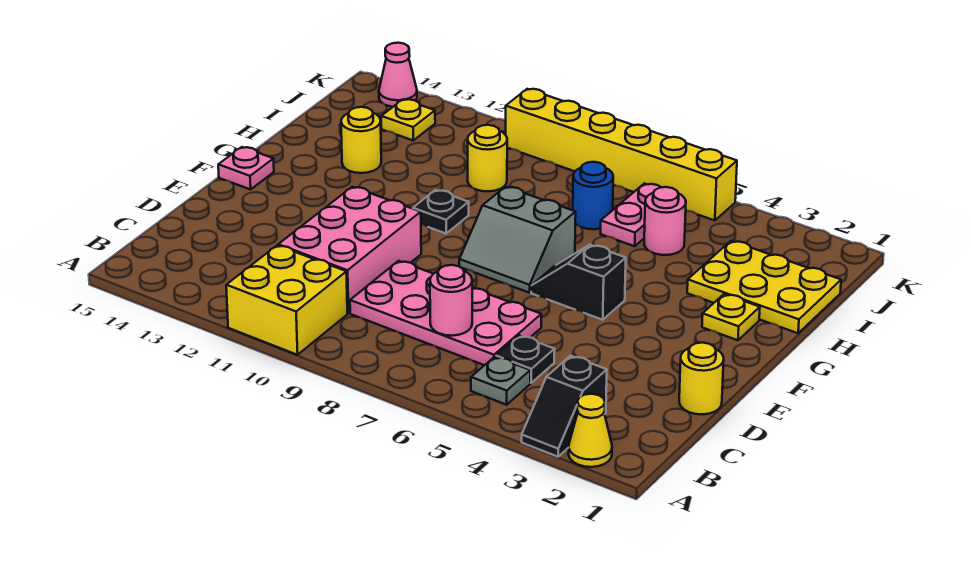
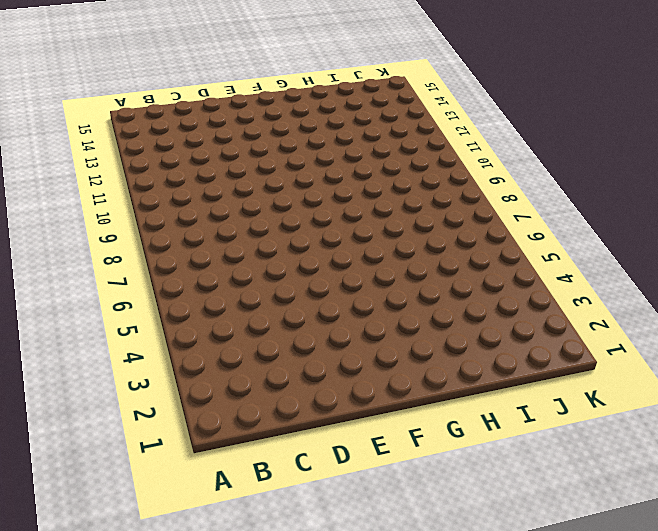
none -> yellow cone A2 level 1
none -> black slope A3:B3 level 1 top B
none -> yellow brick A10:B11 level 1

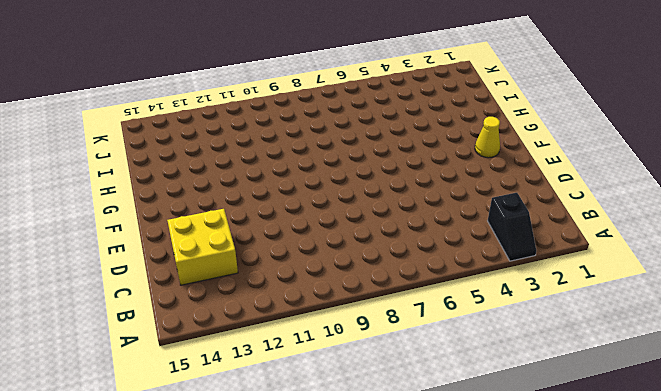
yellow brick C13:D14 level 1 -> yellow brick A10:B11 level 1
yellow cone F2 level 1 -> yellow cone A2 level 1
none -> grey plate B5 level 1
none -> black plate C5 level 1
none -> pink plate C6:D9 level 1

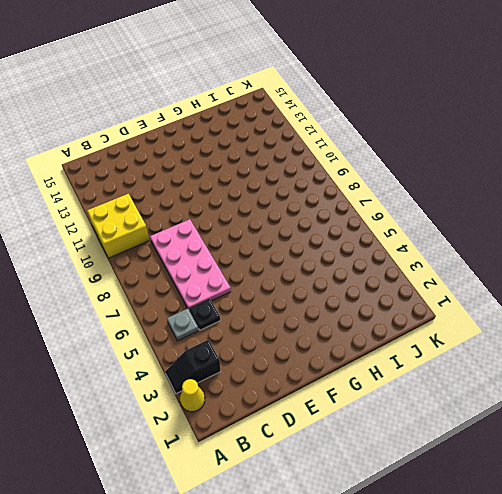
none -> pink brick C10:E11 level 1
none -> yellow round brick D1 level 1
none -> black slope F5:F6 level 1 top 5

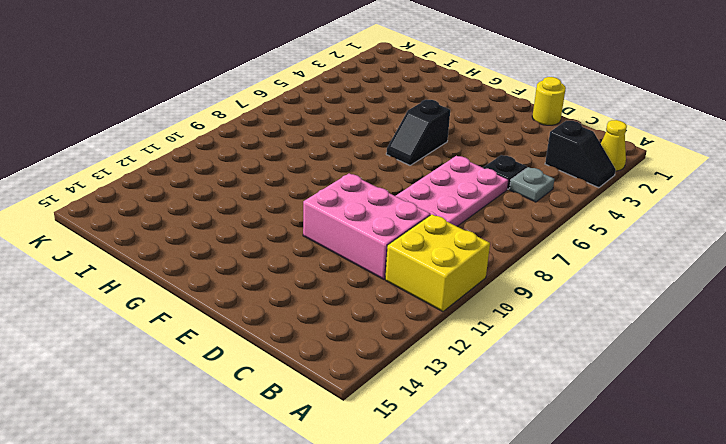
none -> grey slope F7:G8 level 1 top G
none -> pink plate F15 level 1
none -> yellow plate G2 level 1

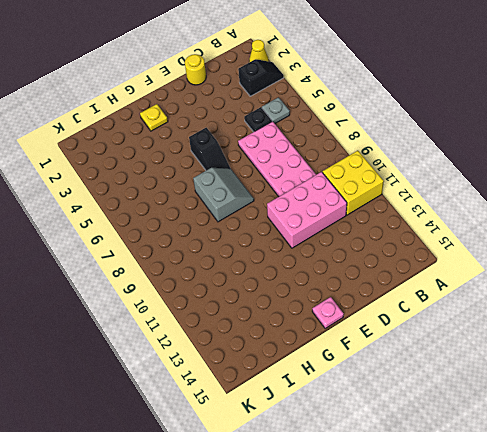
none -> black plate G10 level 1
none -> yellow plate H1:I3 level 1
none -> yellow round brick H13 level 1

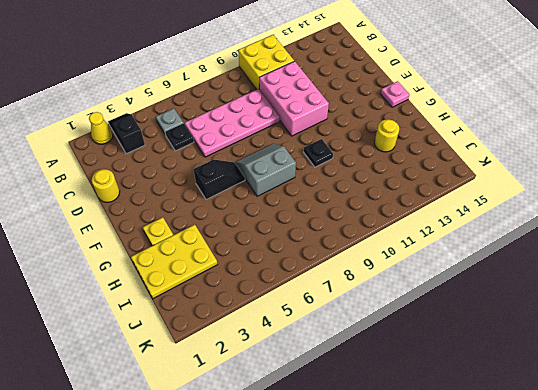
none -> pink round brick I5 level 1
none -> pink plate I6:J6 level 1
none -> blue round brick I7 level 1

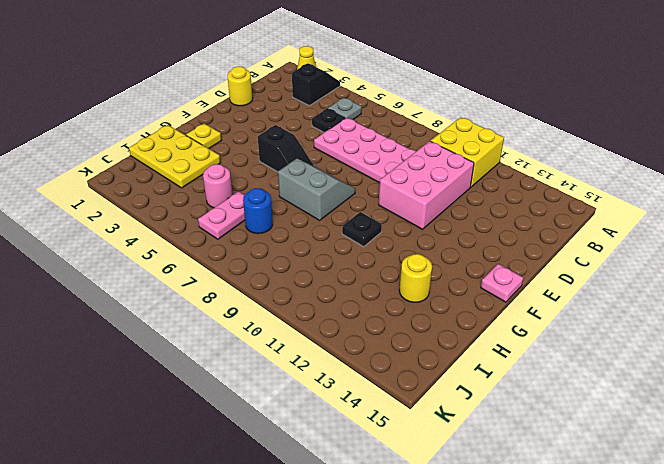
none -> yellow round brick I10 level 1
none -> yellow plate J13 level 1
none -> yellow brick K5:K10 level 1

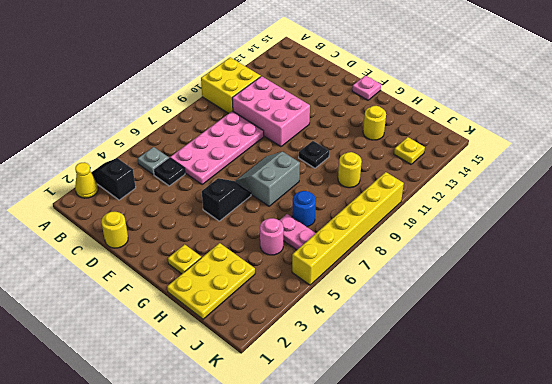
none -> pink cone K14 level 1
none -> pink round brick C7 level 2

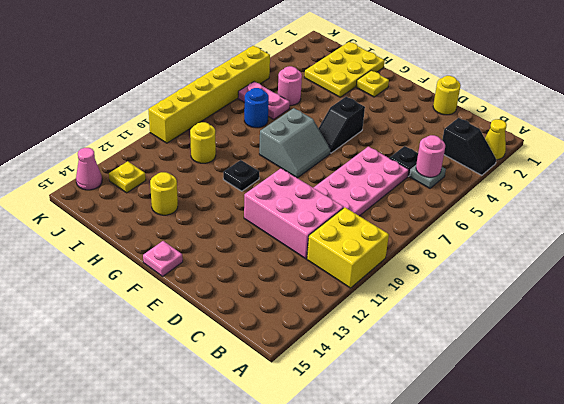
pink round brick B5 level 2 -> pink round brick C7 level 2

